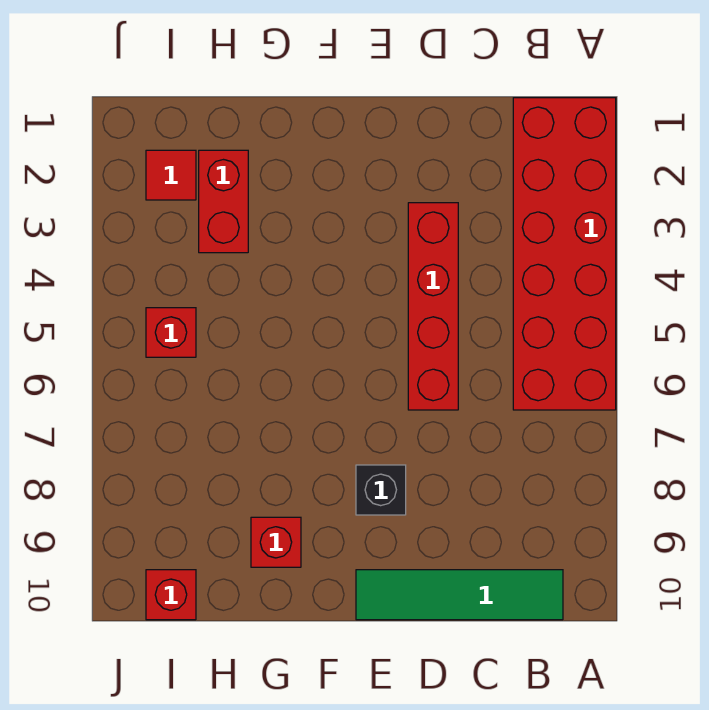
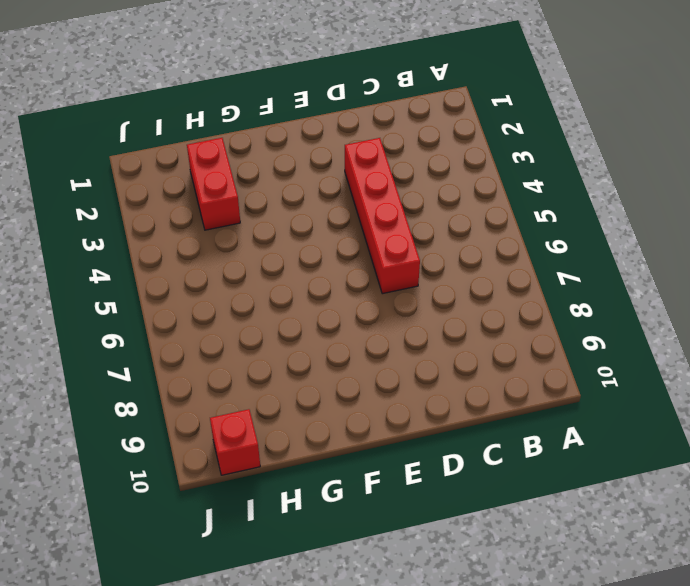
none -> red brick A1:B6 level 1
none -> green tile B10:E10 level 1

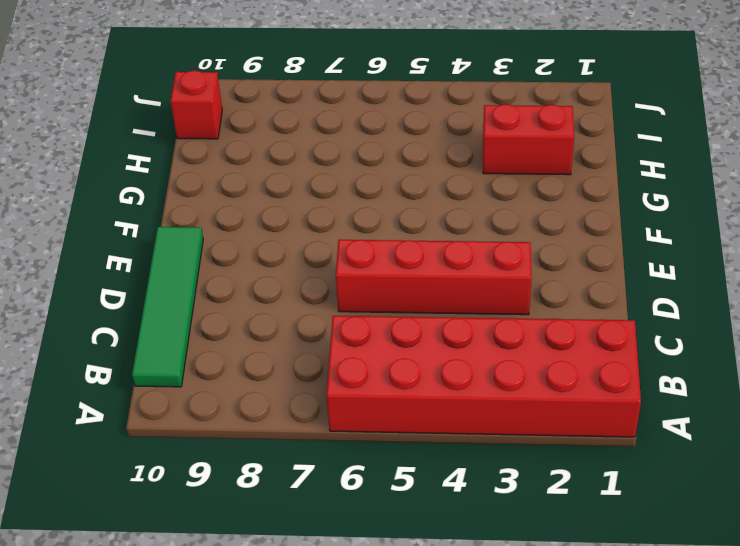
none -> black brick E8 level 1
none -> red brick G9 level 1

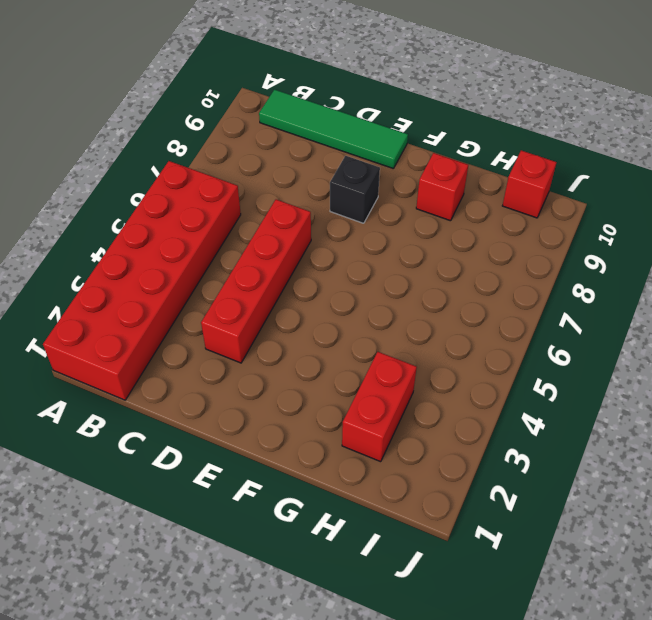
none -> red tile I2 level 1
none -> red brick I5 level 1

